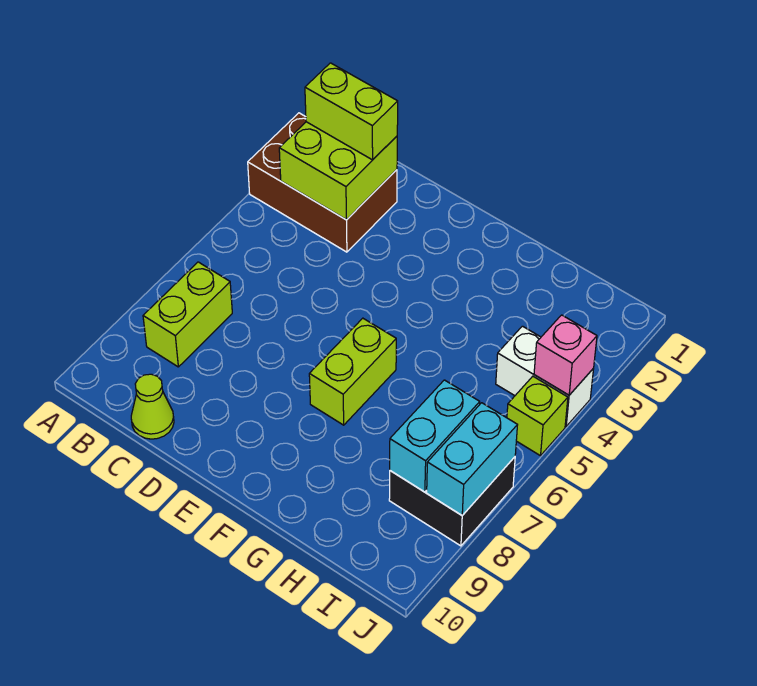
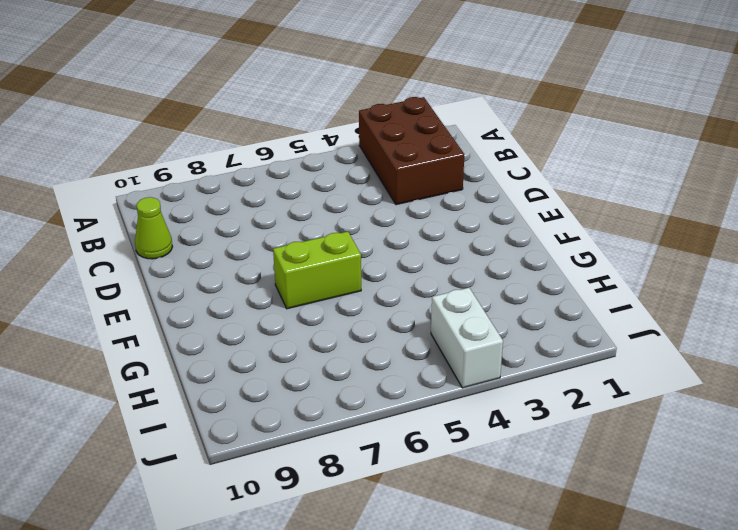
none -> lime brick B7:B8 level 1
none -> black brick I7:J8 level 1
none -> lime brick J5 level 1

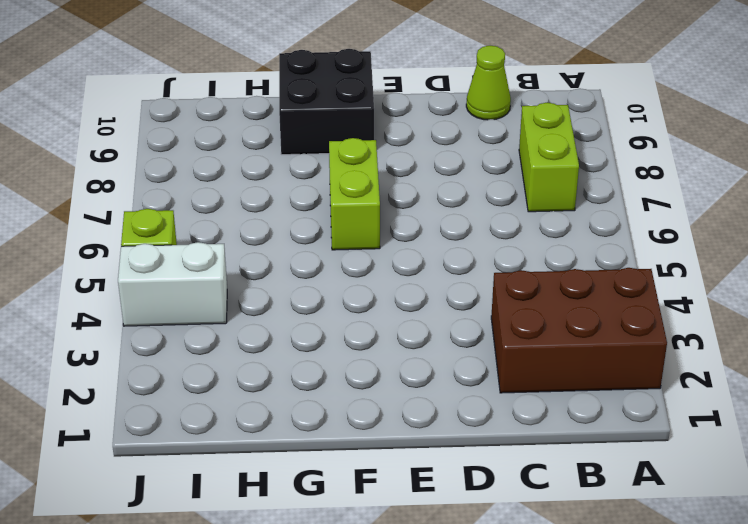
black brick F9:G10 level 1 -> black brick I7:J8 level 1
none -> lime brick B2:C3 level 2
none -> cyan brick I7:I8 level 2
none -> pink brick J4 level 2

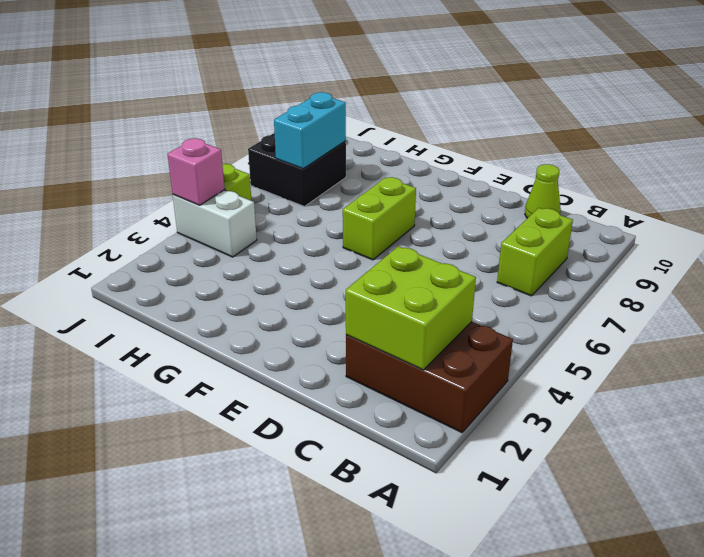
none -> cyan brick J7:J8 level 2
none -> lime brick B2:C2 level 3

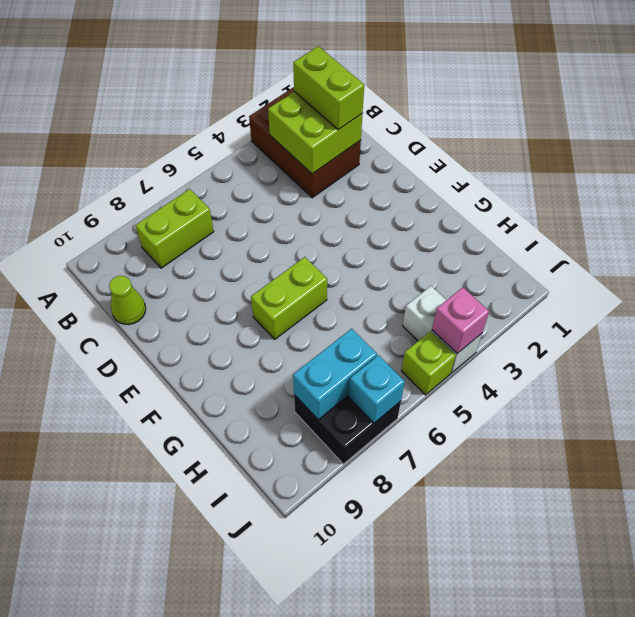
cyan brick J7 level 2 -> cyan brick J7:J8 level 2

